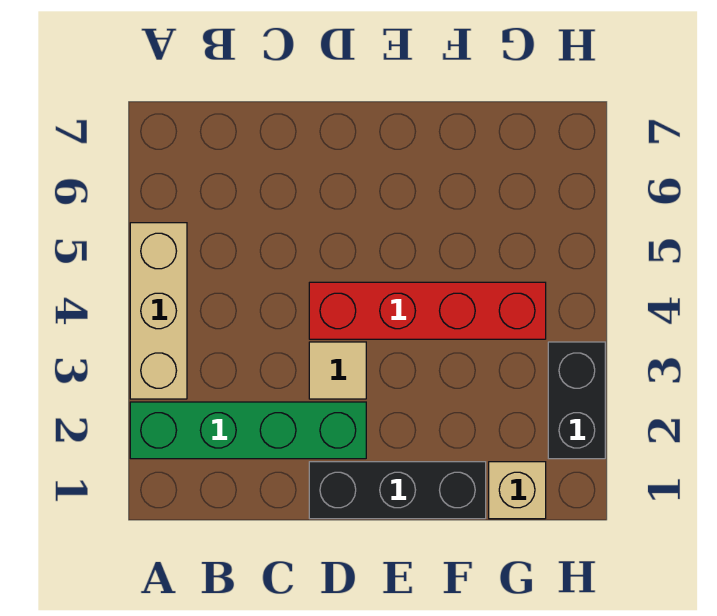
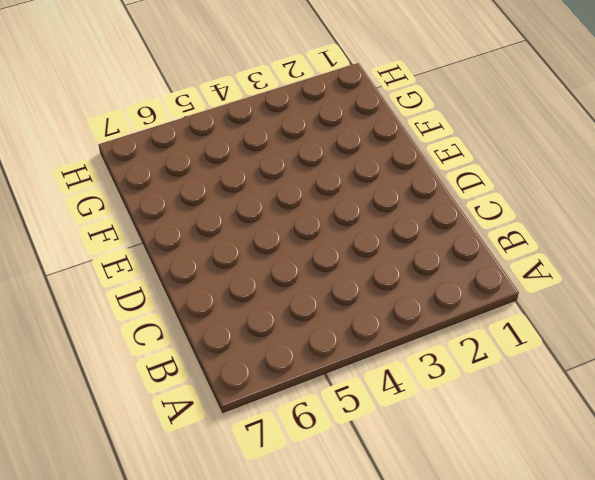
none -> green brick A2:D2 level 1
none -> tan brick A3:A5 level 1

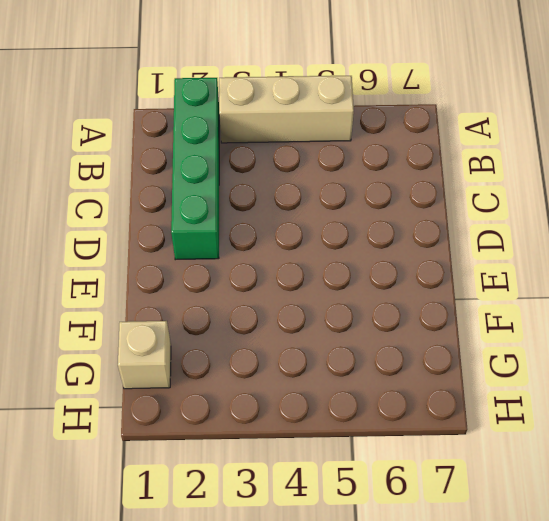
none -> black brick D1:F1 level 1
none -> tan tile D3 level 1

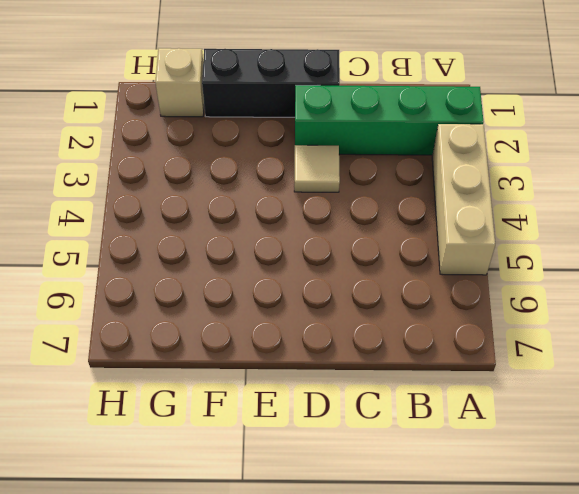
none -> red brick D4:G4 level 1
none -> black brick H2:H3 level 1

